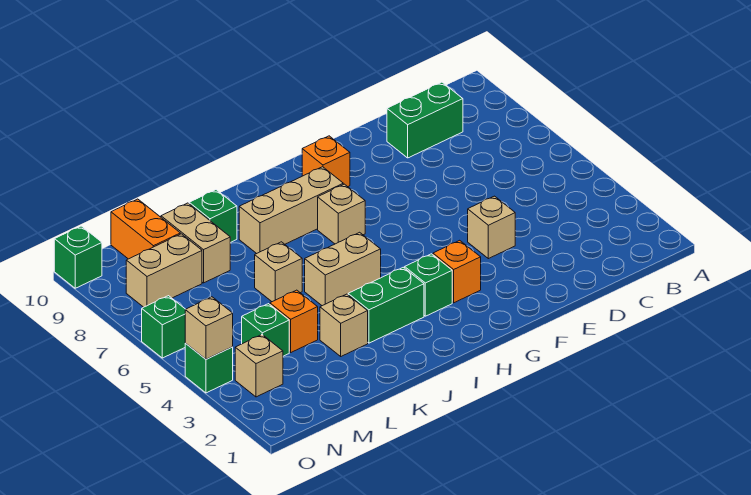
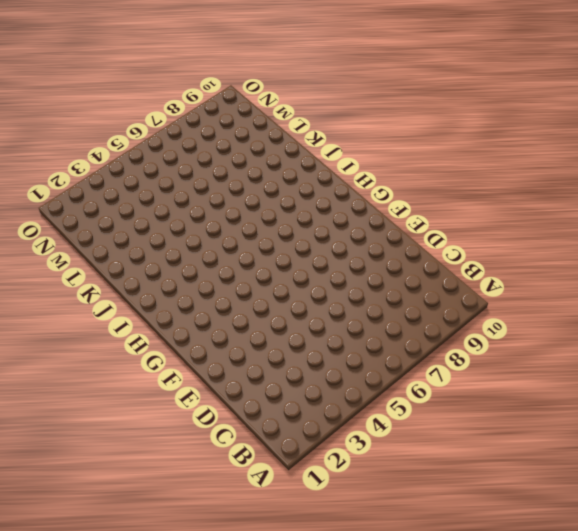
none -> green brick C9:D9 level 1
none -> tan brick E4 level 1
none -> orange brick G3 level 1

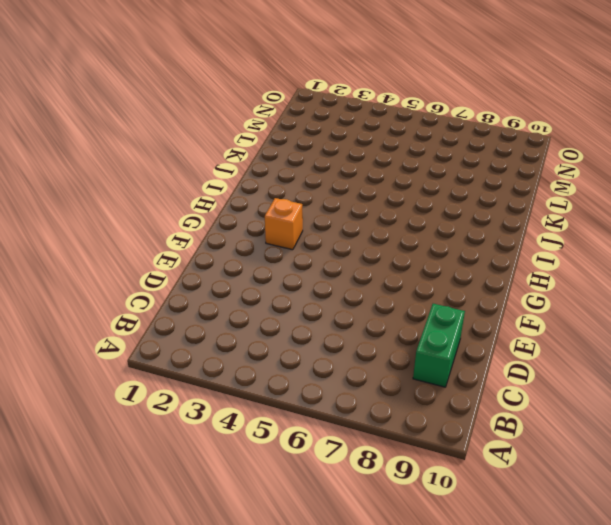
none -> tan brick E4 level 1
none -> orange brick G9 level 1
none -> green brick H3 level 1

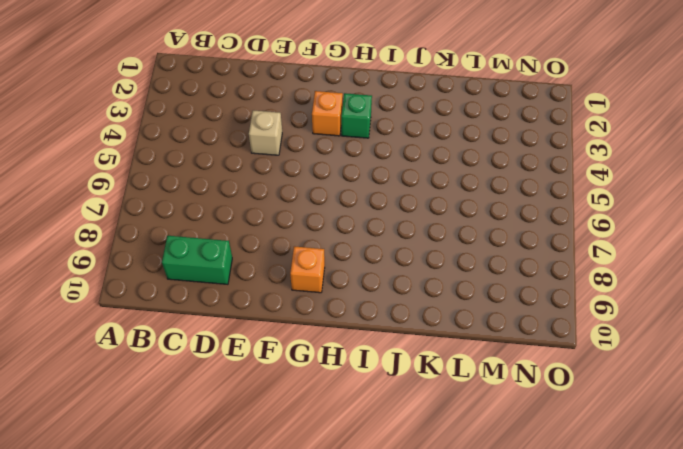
none -> tan brick H7 level 1
none -> tan brick H8:J8 level 1
none -> green brick I3:J3 level 1

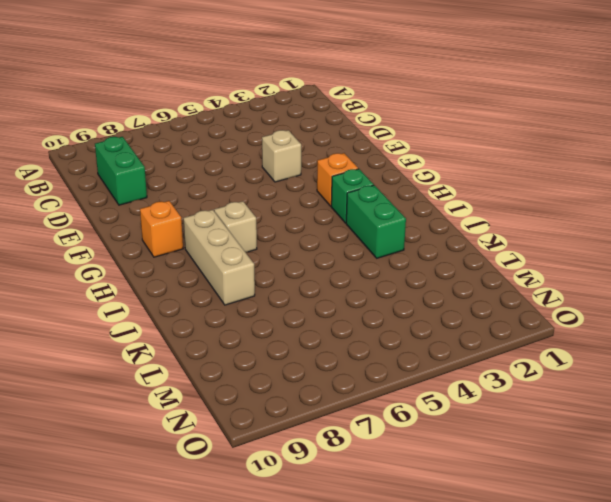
none -> tan brick I5:J5 level 1
none -> tan brick K3 level 1
none -> tan brick K6 level 1

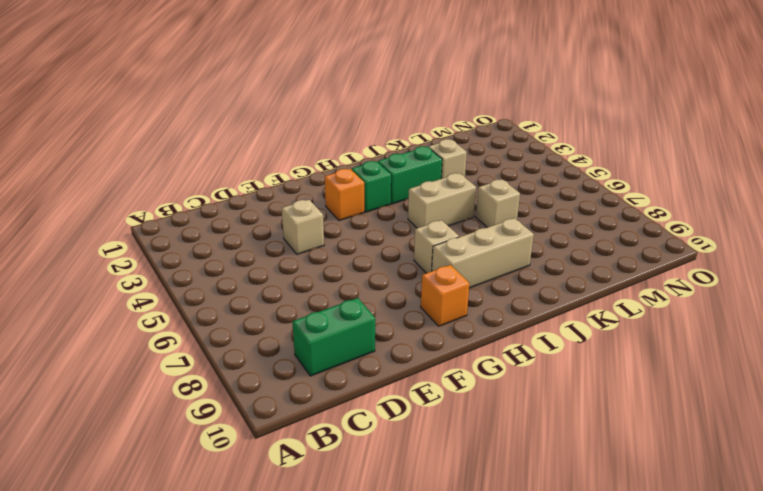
none -> green brick K9 level 1
none -> orange brick L4 level 1
none -> tan brick L8:L9 level 1

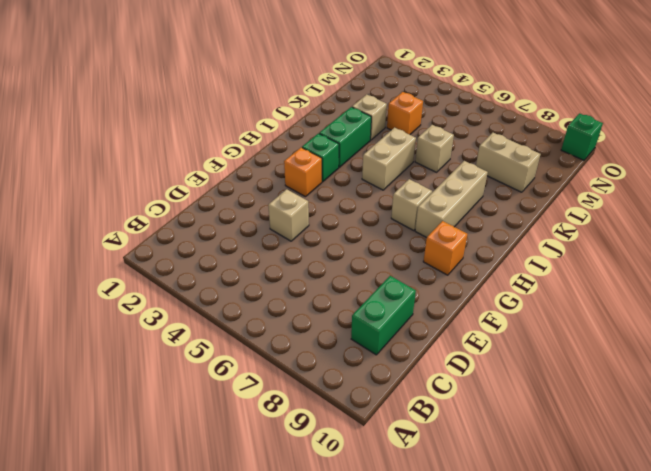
none -> green brick K9 level 1
none -> green brick M4 level 1
none -> tan brick M8:N8 level 1

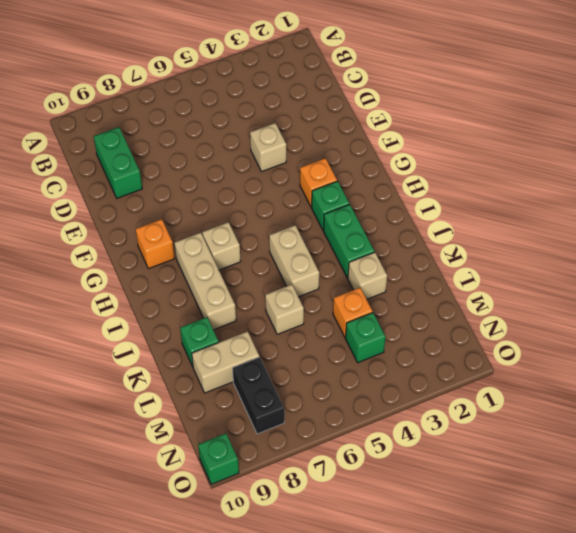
black brick M8:N8 level 1 -> tan brick M8:N8 level 1
none -> orange brick M9:M10 level 1
none -> tan brick N3 level 1
none -> green brick O4 level 1

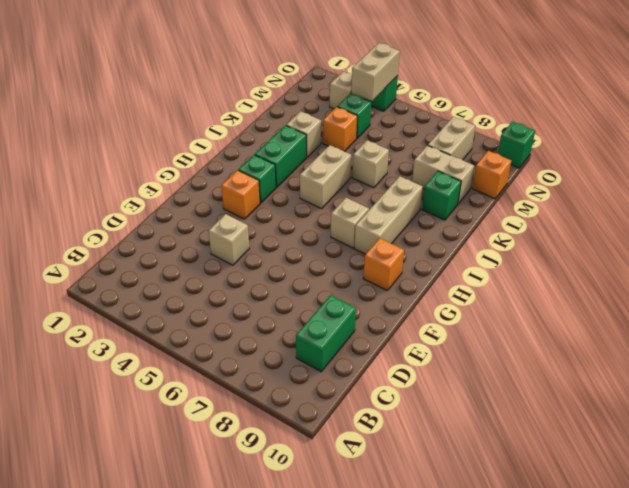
orange brick M10 level 1 -> orange brick M9:M10 level 1
tan brick N4:O4 level 2 -> tan brick O4 level 2
none -> green brick O6 level 1

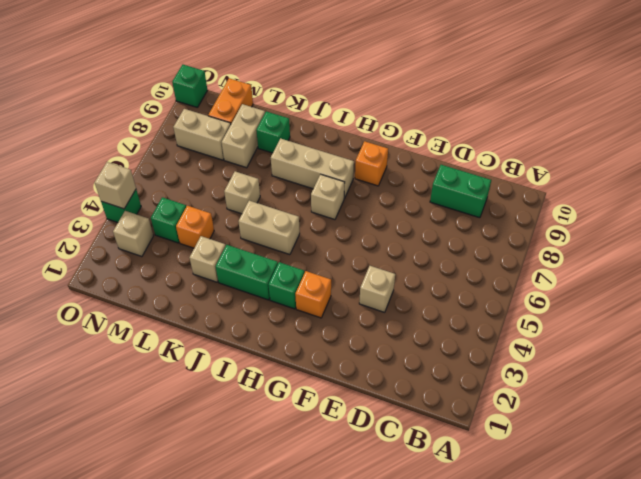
none -> green brick O6 level 1

